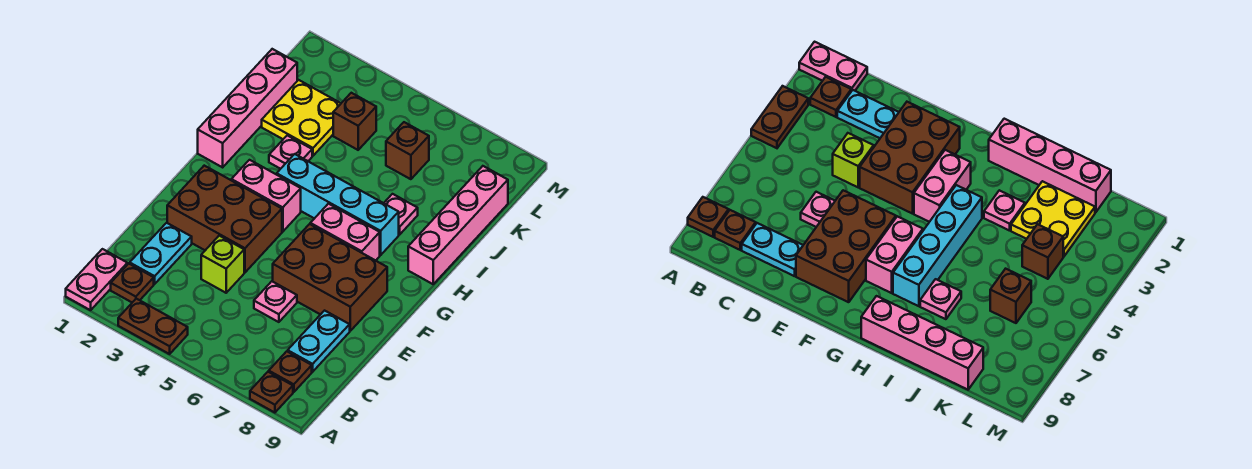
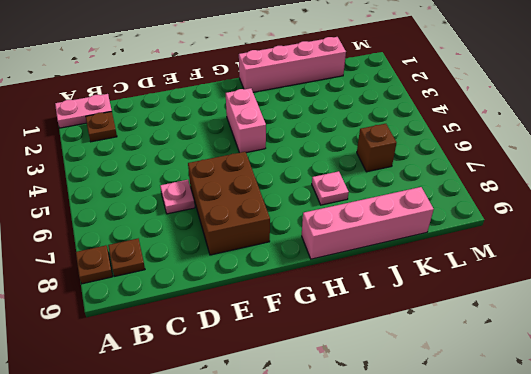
none -> brown plate A3:A4 level 1
none -> cyan plate C2:D2 level 1
none -> cyan plate C8:D8 level 1

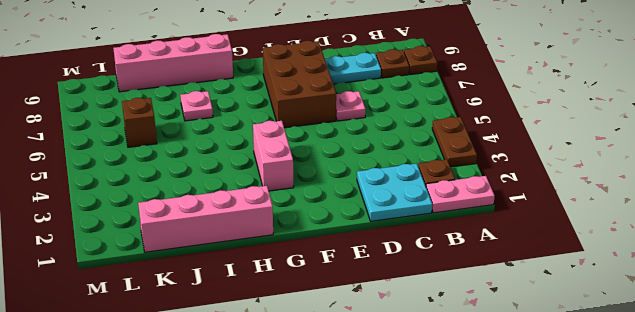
cyan plate C1:D2 level 1 -> cyan plate C2:D2 level 1
none -> lime brick D4 level 1
none -> brown brick E2:F4 level 1
none -> pink brick G6:G7 level 1

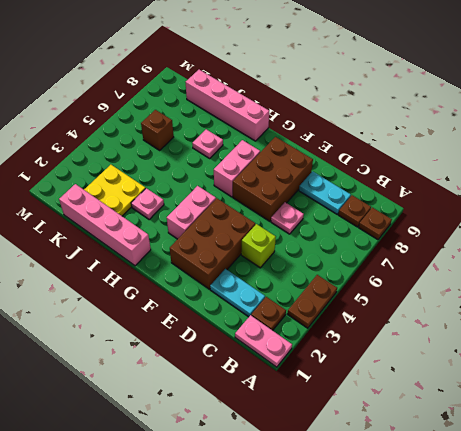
none -> cyan brick H4:H7 level 1
none -> brown brick K4 level 1

